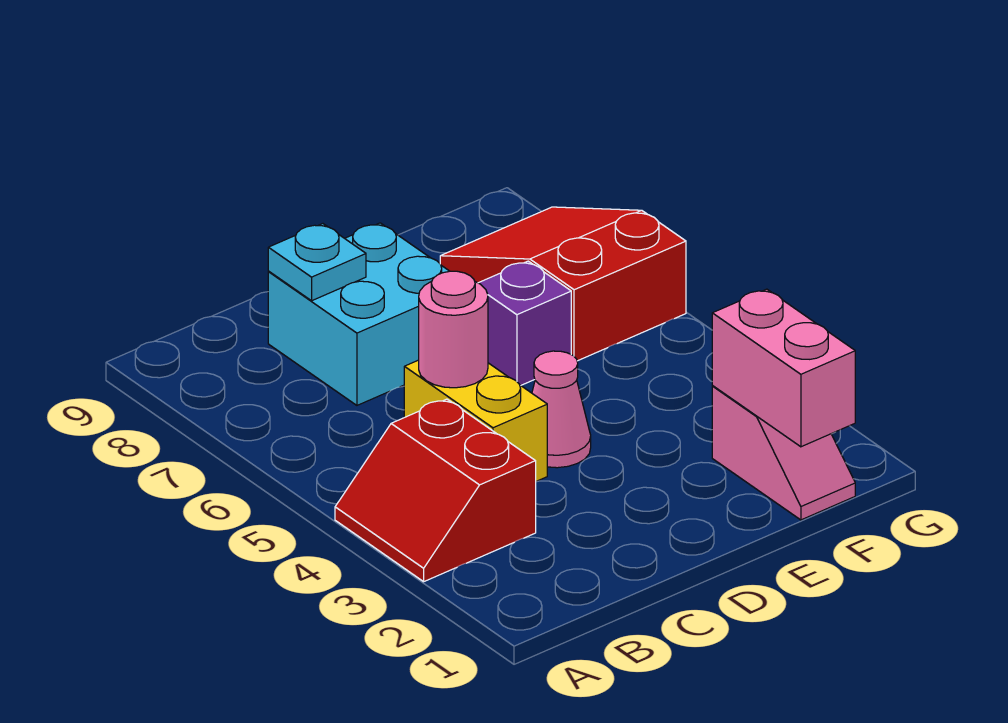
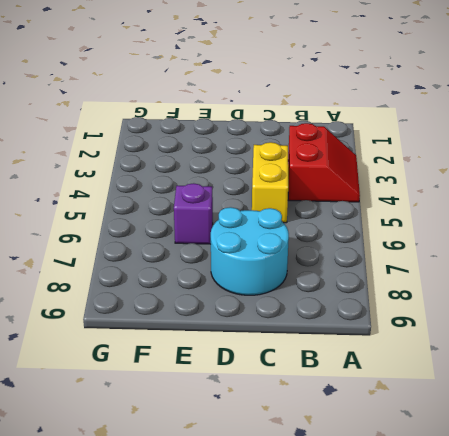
cyan round brick C7:D8 level 1 -> cyan brick C7:D8 level 1
none -> pink cone D4 level 1
none -> pink slope F1:F2 level 1 top 2

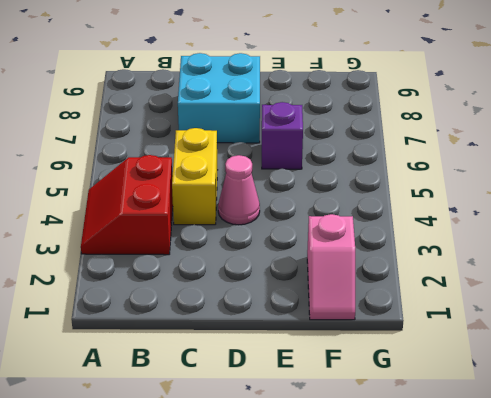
none -> red slope F6:G8 level 1 top 6
none -> pink round brick C5 level 2

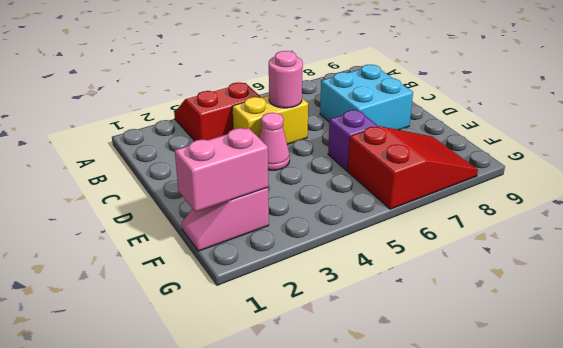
none -> cyan plate C8 level 2

